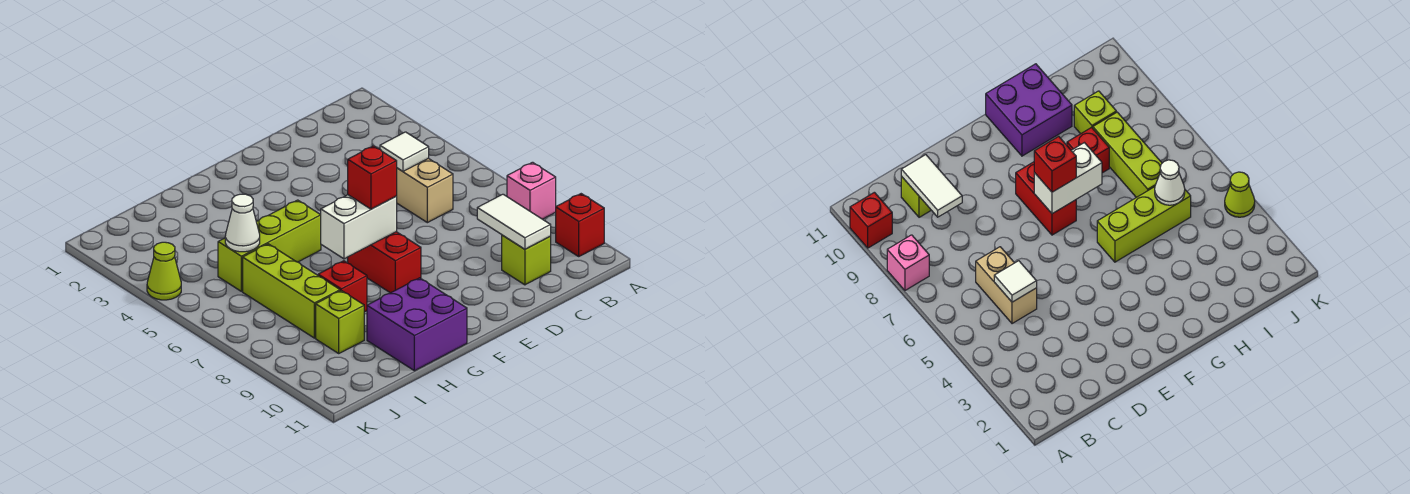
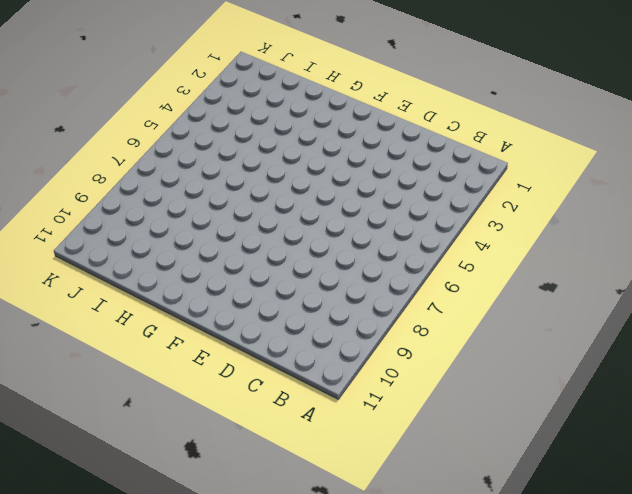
none -> pink brick A8 level 1
none -> red brick A10 level 1
none -> tan brick C5:C6 level 1

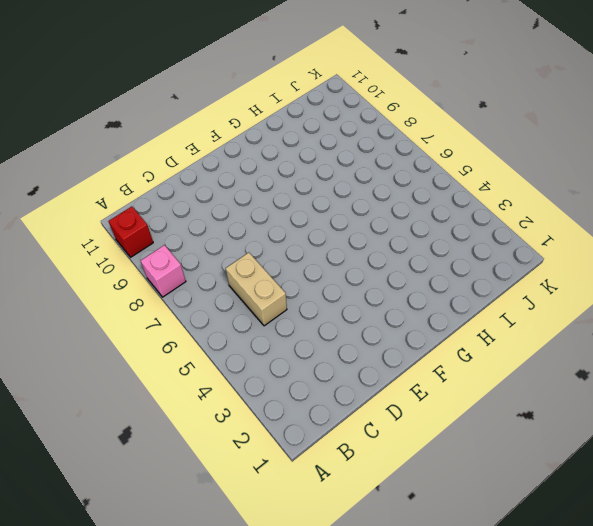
none -> lime brick C10 level 1
none -> red brick F7:F8 level 1
none -> lime brick G5:I5 level 1

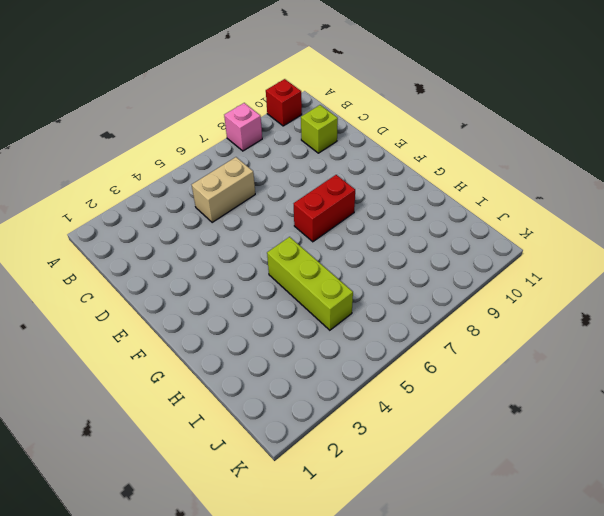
none -> purple brick G10:H11 level 1
none -> red brick H8 level 1
none -> lime brick I6:I8 level 1

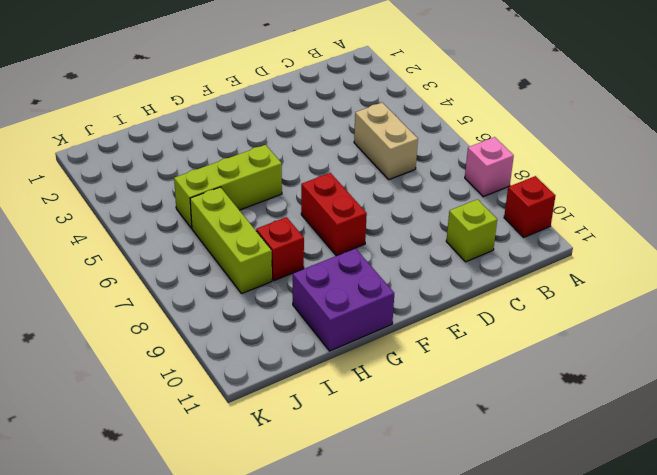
none -> lime brick I9 level 1
none -> lime cone K4 level 1
none -> white tile C5 level 2

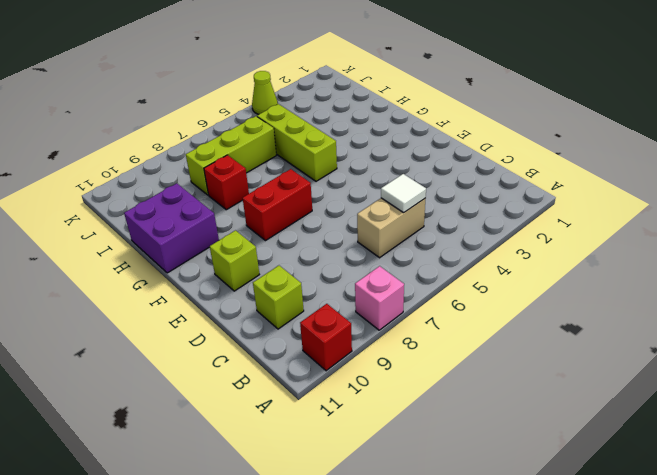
lime brick E10 level 1 -> lime brick I9 level 1
none -> white tile C9:C10 level 2
none -> white brick F7:G7 level 2
none -> white cone I5 level 2

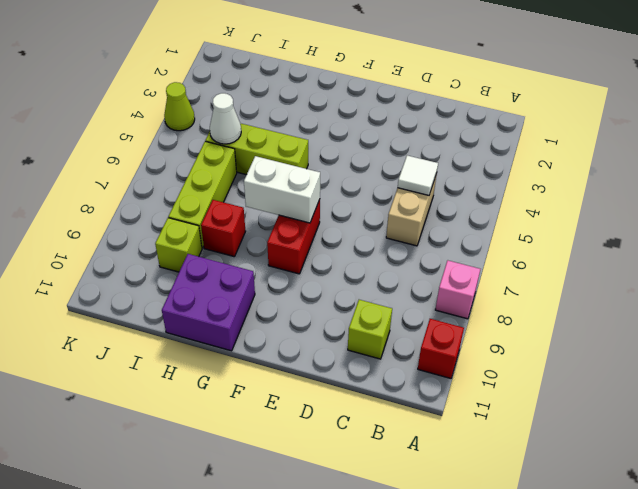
none -> white tile C9:C10 level 2
none -> red brick F7 level 3

